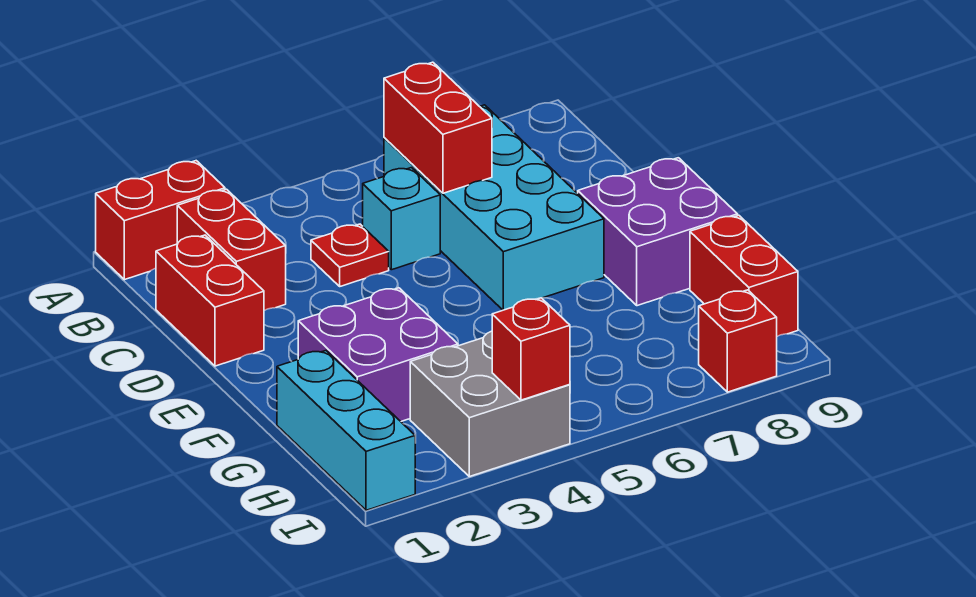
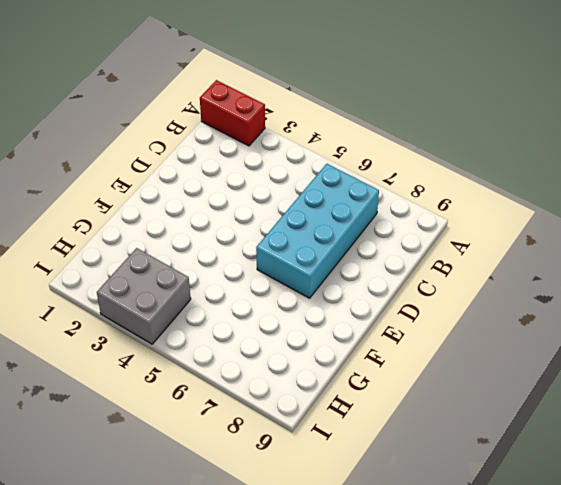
none -> red brick B2:C2 level 1
none -> red brick C1:D1 level 1
none -> red plate C4 level 1

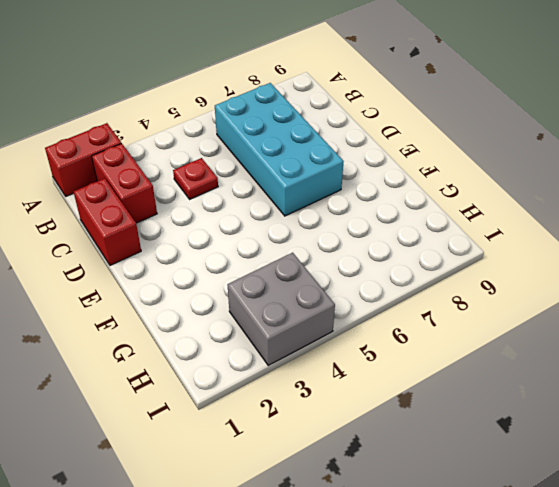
none -> cyan brick C5 level 1
none -> purple brick E8:F9 level 1
none -> purple brick F2:G3 level 1

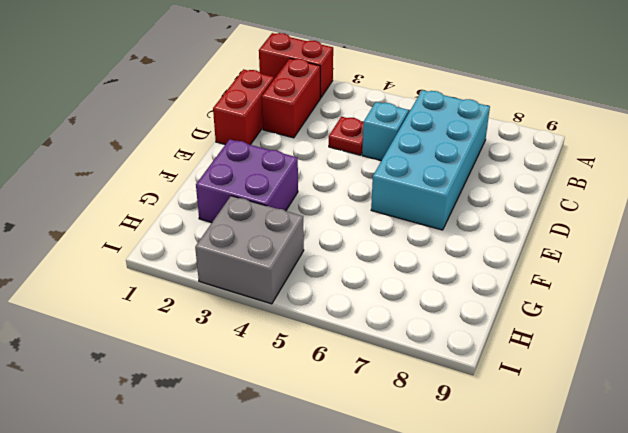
none -> purple brick E8:F9 level 1
none -> cyan brick G1:I1 level 1
none -> red brick G9:H9 level 1

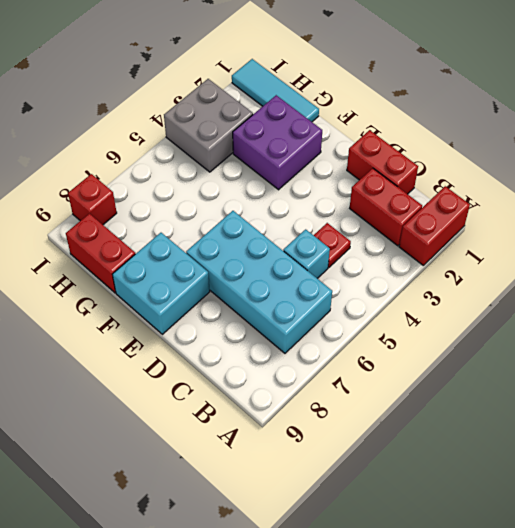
cyan brick E8:F9 level 1 -> purple brick E8:F9 level 1
cyan tile G1:I1 level 1 -> cyan brick G1:I1 level 1
none -> red brick B6:C6 level 2
none -> red brick I4 level 2

